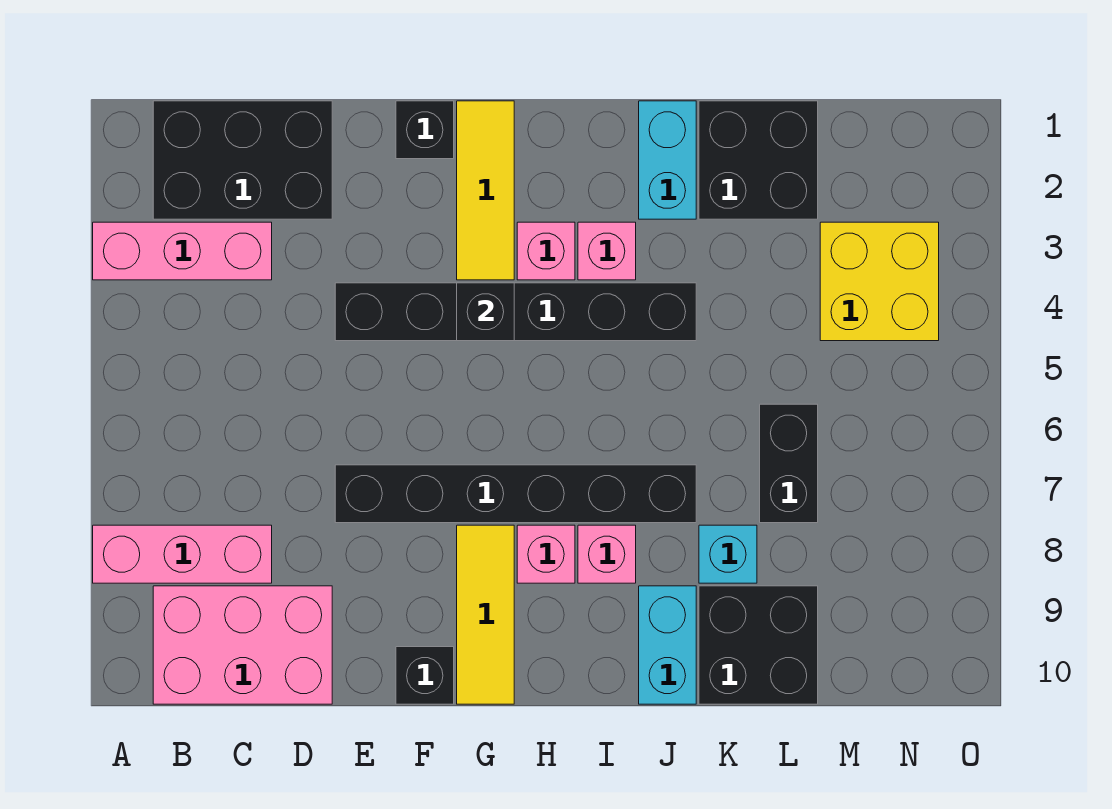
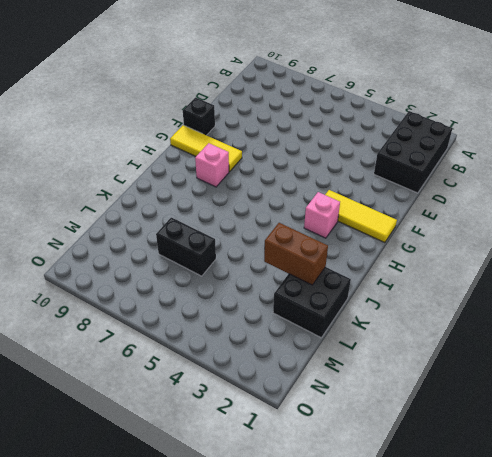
brown brick K2:K3 level 2 -> none
none -> pink brick A3:C3 level 1
none -> pink brick A8:C8 level 1
none -> pink brick B9:D10 level 1

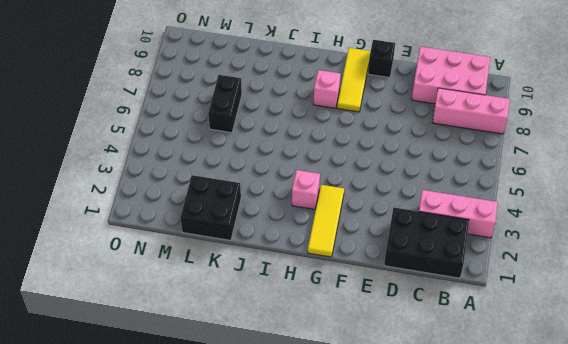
none -> black brick E4:J4 level 1
none -> black brick E7:J7 level 1
none -> black brick F1 level 1

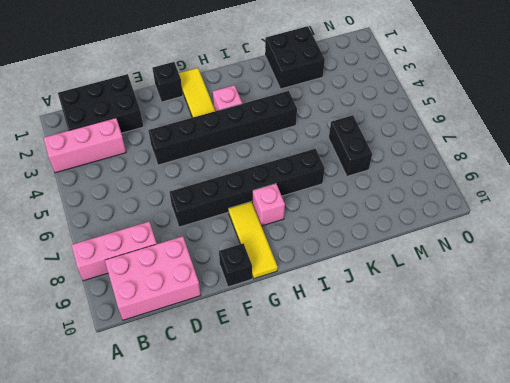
none -> pink brick I3 level 1
none -> pink brick I8 level 1
none -> cyan brick J1:J2 level 1

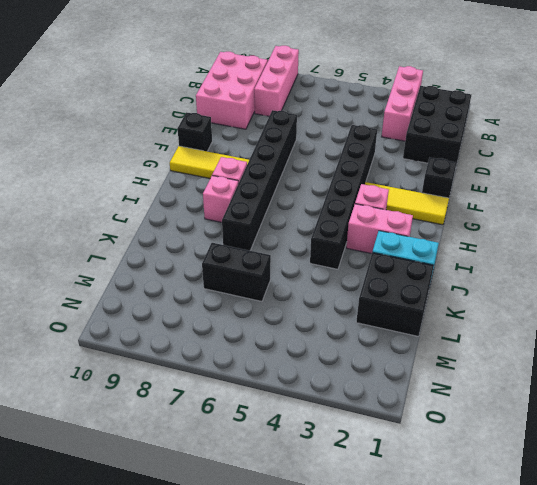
pink brick I2:I3 level 1 -> pink brick I3 level 1
none -> cyan brick J9:J10 level 1
none -> cyan brick K8 level 1
none -> black brick K9:L10 level 1

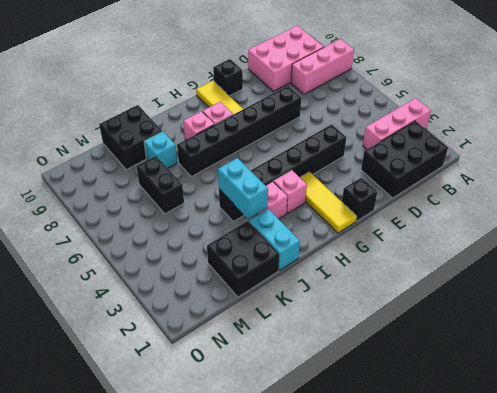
cyan brick J3:J4 level 2 -> cyan brick J9:J10 level 1
none -> yellow brick M3:N4 level 1
none -> black brick G4 level 2

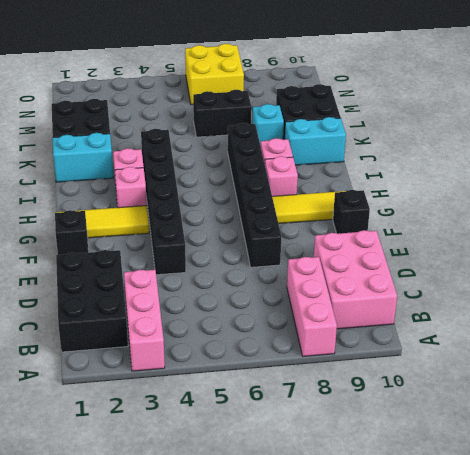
yellow brick N6:O7 level 1 -> yellow brick M3:N4 level 1
none -> black brick G4 level 2

